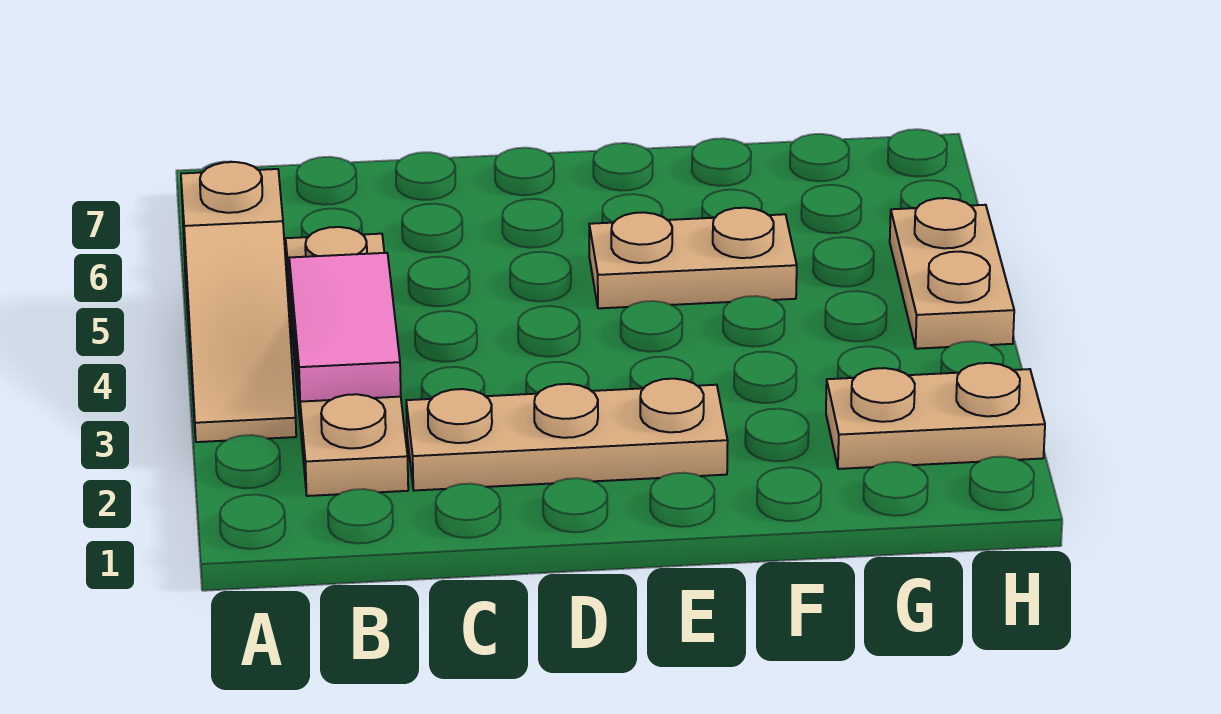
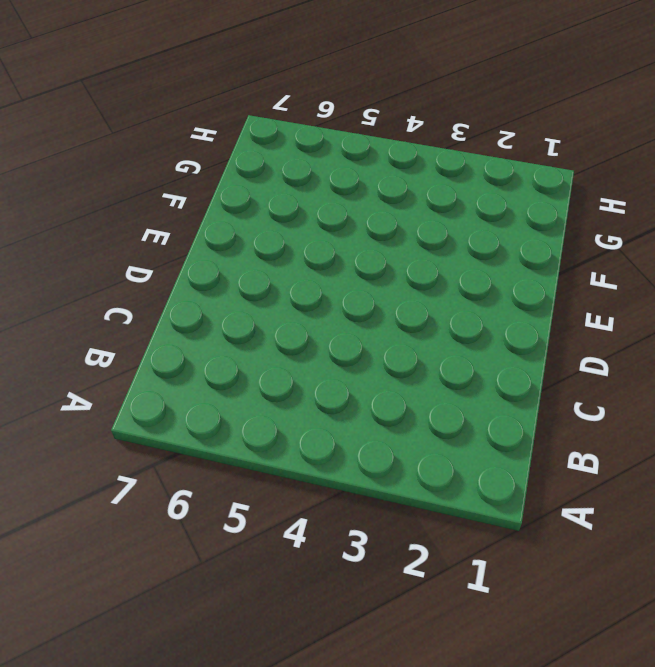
none -> tan slope A3:A5 level 1 top 5
none -> tan plate B2:B5 level 1

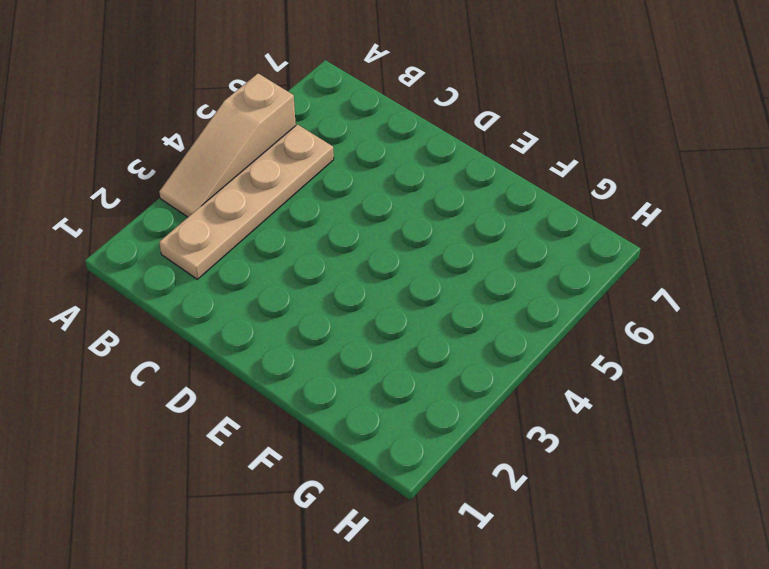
none -> tan plate C2:E2 level 1
none -> tan plate E5:F5 level 1

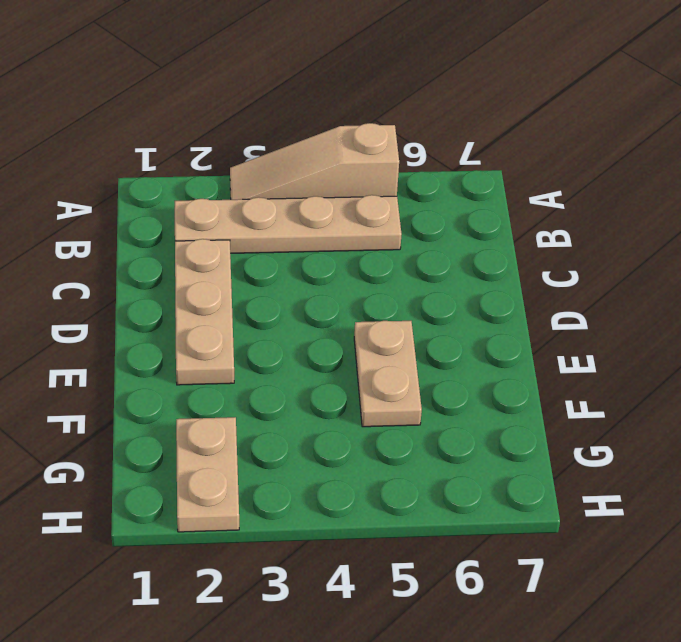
none -> tan plate H4:H5 level 1
none -> pink tile B3:B4 level 2

